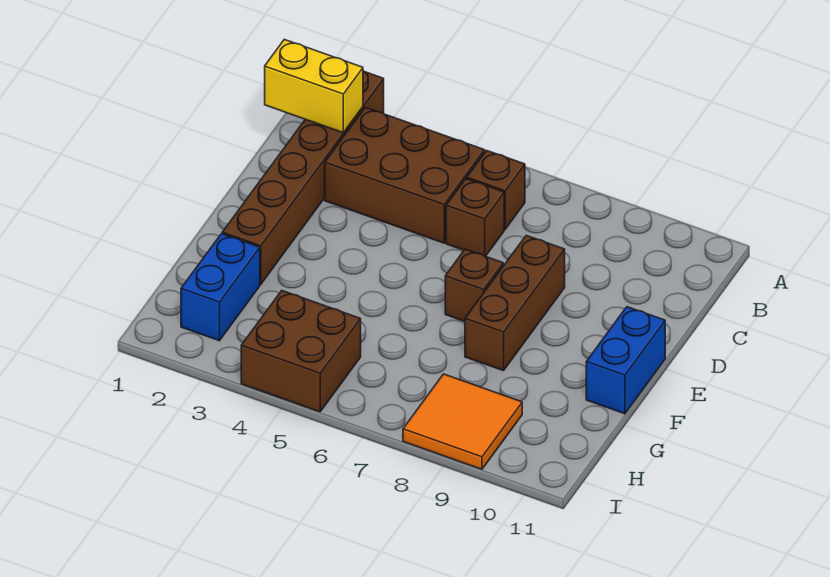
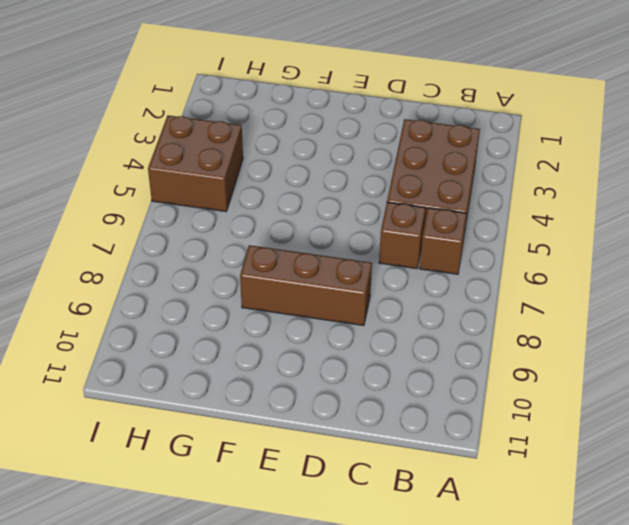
none -> brown brick A2:F2 level 1
none -> brown brick E7 level 1

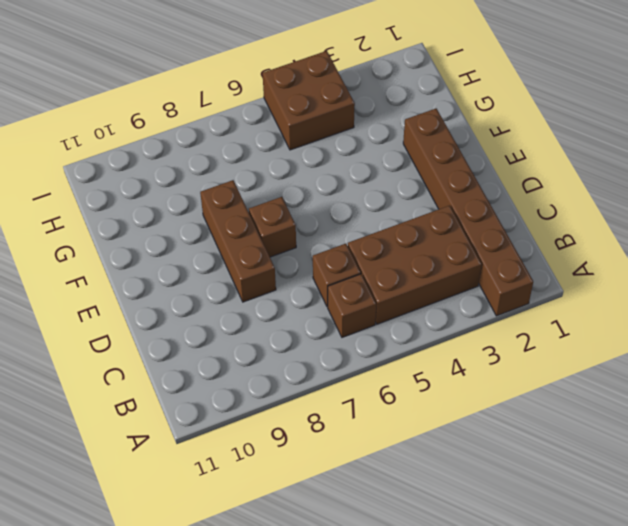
none -> blue brick E11:F11 level 1
none -> blue brick G2:H2 level 1

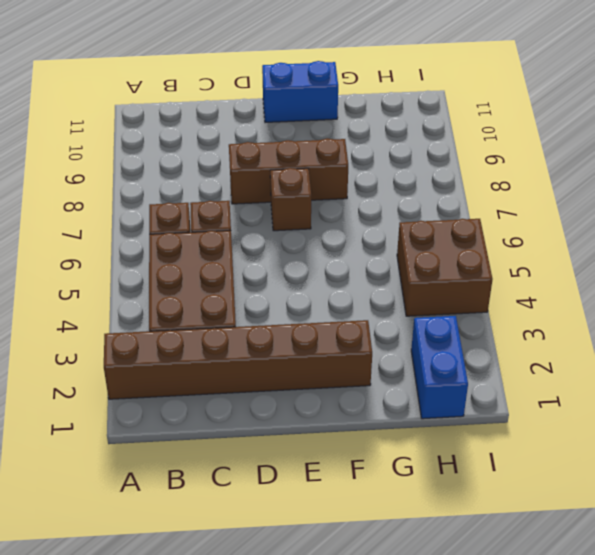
blue brick H1:H2 level 1 -> blue brick G2:H2 level 1
none -> orange tile H8:I9 level 1
none -> yellow brick B1:B2 level 2

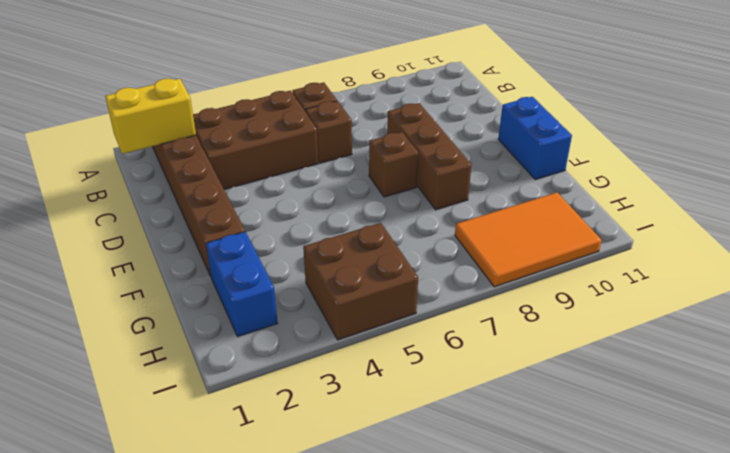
orange tile H8:I10 level 1 -> orange tile H8:I9 level 1

